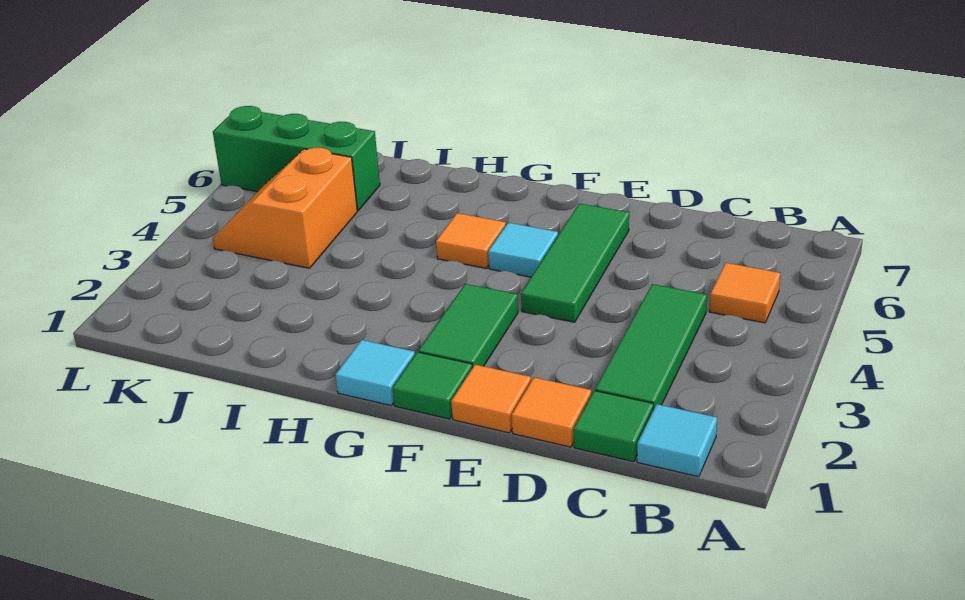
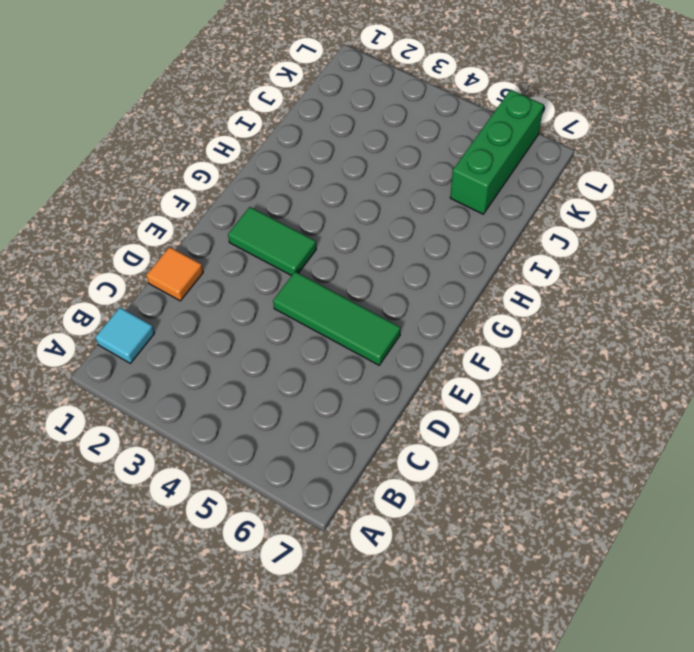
none -> orange tile B5 level 1
none -> green tile C1 level 1
none -> green tile C2:C4 level 1

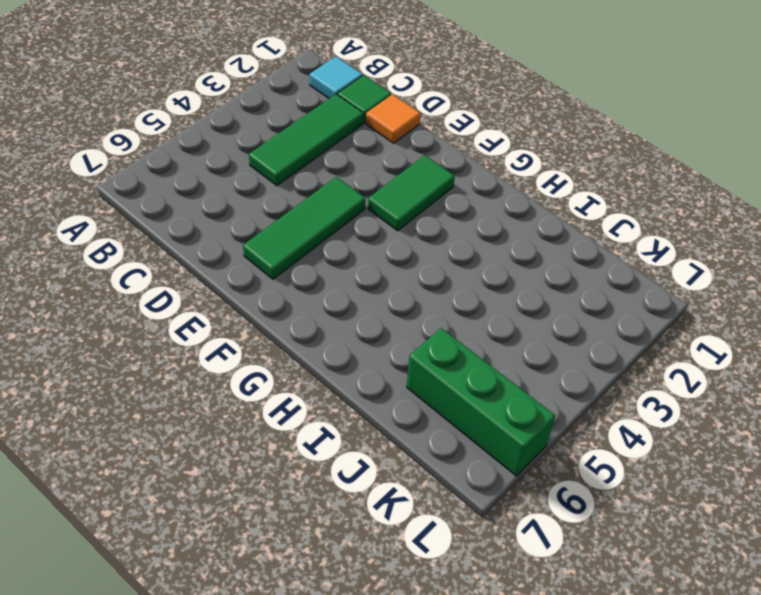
none -> orange tile B5 level 1
none -> orange tile E1 level 1
none -> green tile F1 level 1

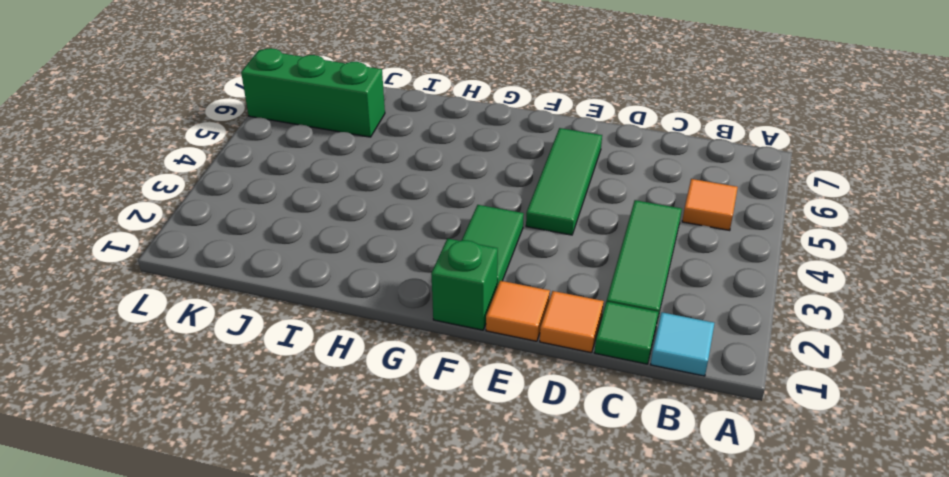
green brick F1 level 1 -> green tile F1 level 1
none -> cyan tile F5 level 1
none -> cyan tile G1 level 1
none -> orange tile G5 level 1

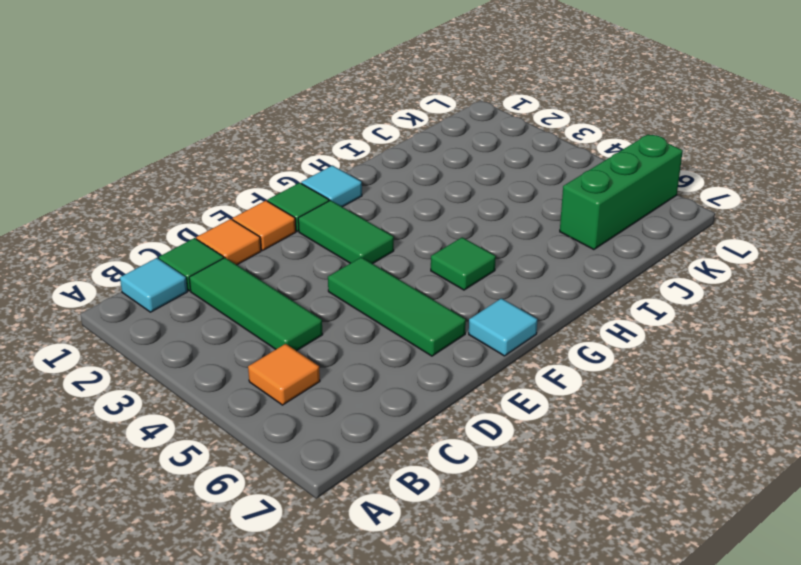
cyan tile F7 level 1 -> cyan tile F5 level 1
green tile G5 level 1 -> orange tile G5 level 1
none -> orange slope J4:K5 level 1 top J

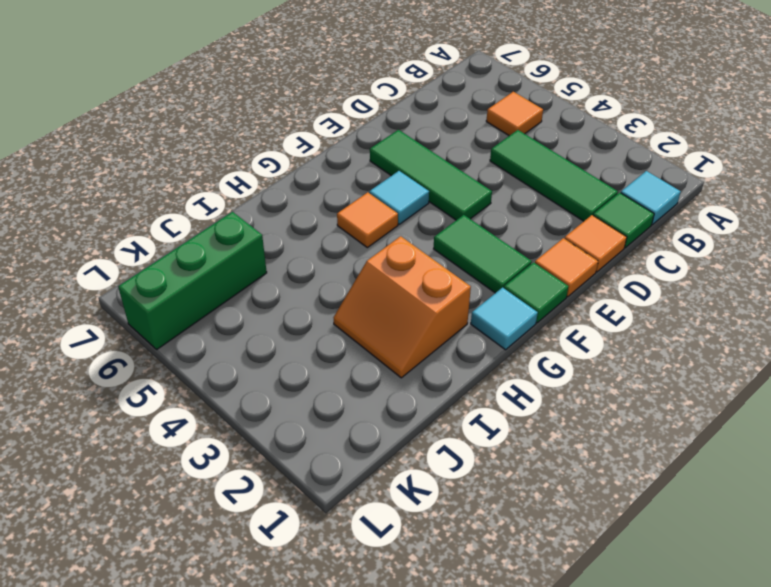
orange slope H2:I3 level 1 top H -> orange slope J4:K5 level 1 top J

